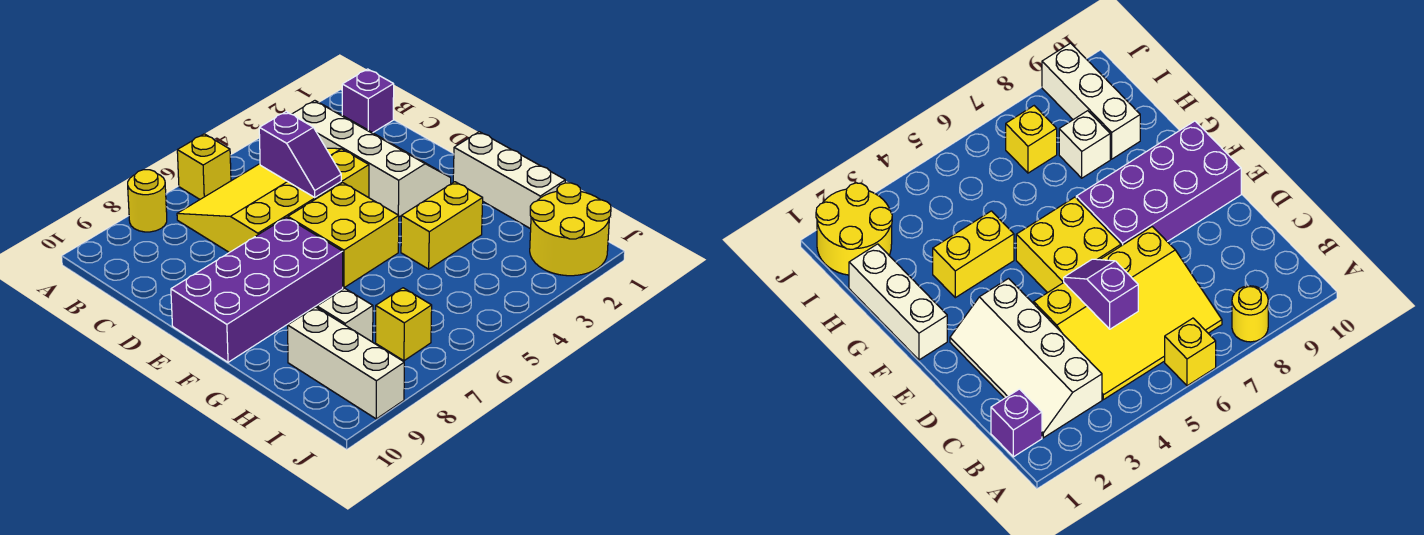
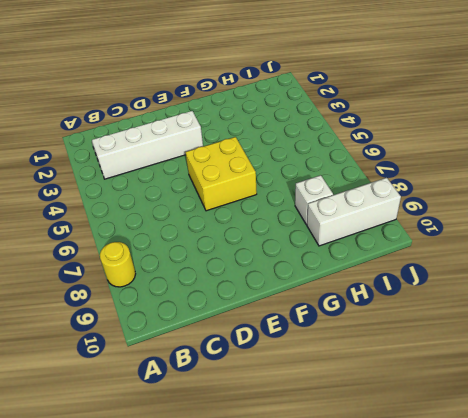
none -> yellow brick A6 level 1
none -> purple brick B1 level 1
none -> yellow slope B4:D7 level 1 top D

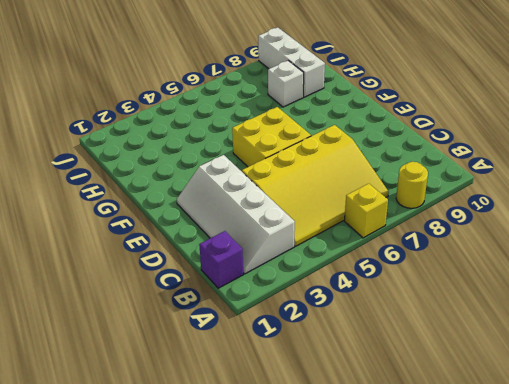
none -> purple brick E7:F10 level 1
none -> white brick F1:H1 level 1
none -> yellow brick G3:G4 level 1

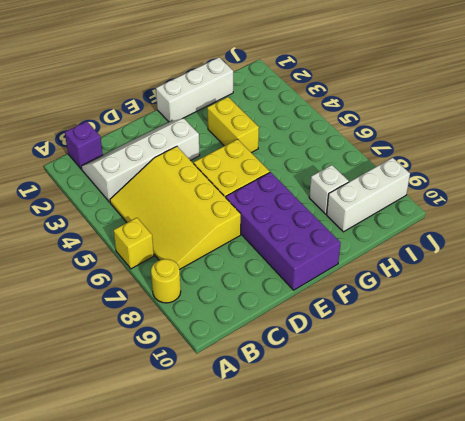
none -> yellow round brick I1:J2 level 1
none -> yellow brick I7 level 1
none -> purple slope C5:D5 level 2 top C

